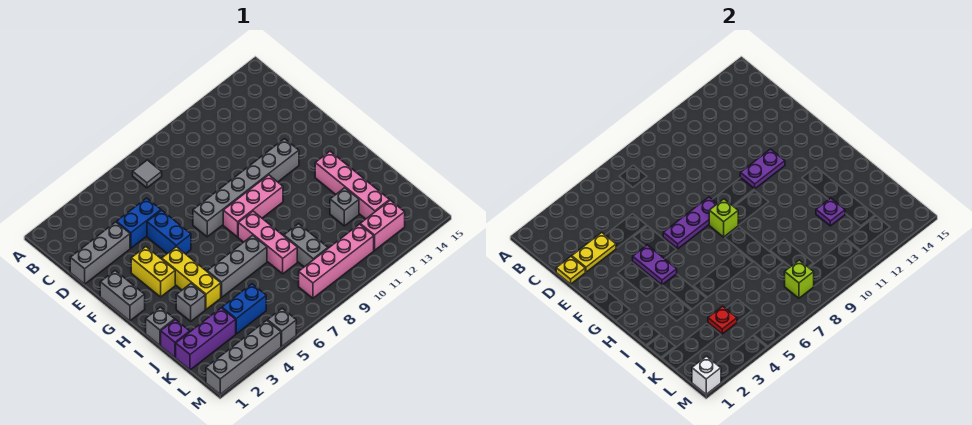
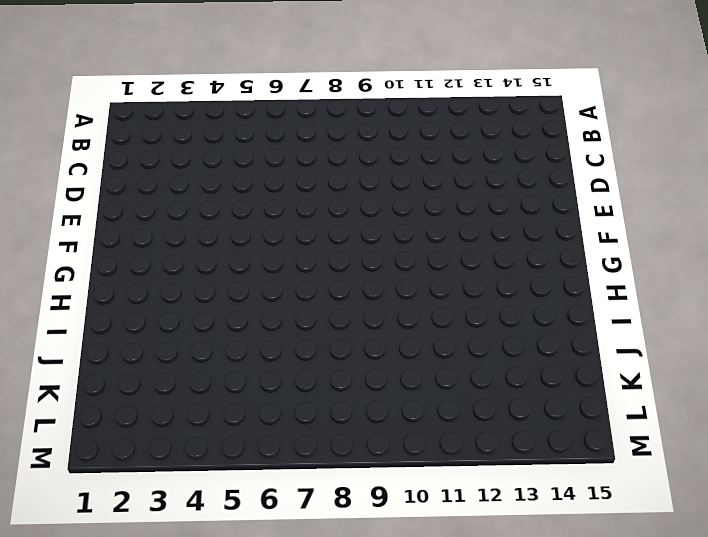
none -> grey tile B7 level 1
none -> grey brick D1:D3 level 1
none -> blue brick D4:D5 level 1
none -> blue brick E5:F5 level 1

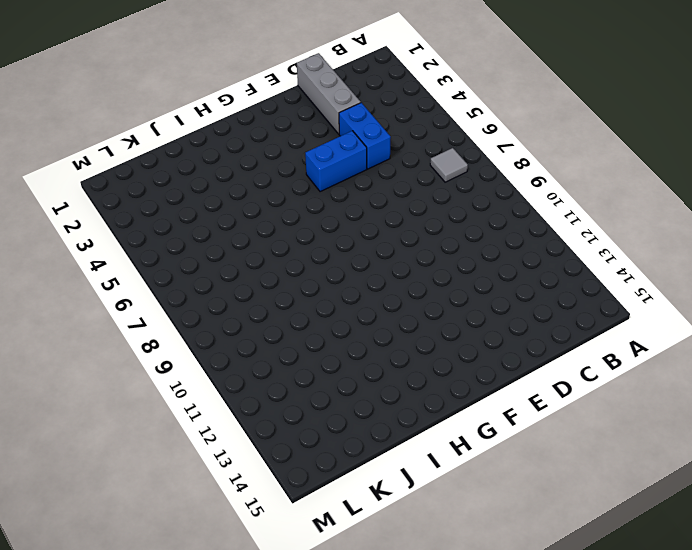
none -> grey brick F1:G1 level 1
none -> yellow brick F3:G3 level 1
none -> grey brick F7:F12 level 1
none -> yellow brick G4:I4 level 1

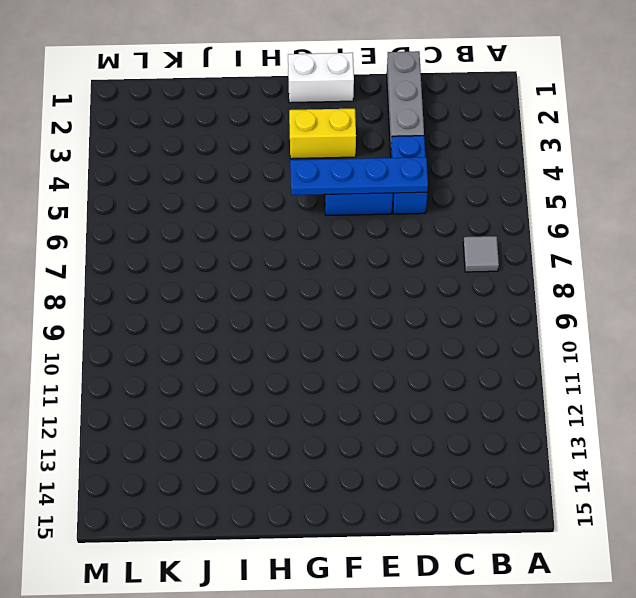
blue plate D5:G5 level 2 -> none
white brick F1:G1 level 1 -> grey brick F1:G1 level 1
none -> grey brick F7:F12 level 1
none -> yellow brick G4:I4 level 1
none -> pink brick G8:G10 level 1
none -> pink brick H8:J8 level 1

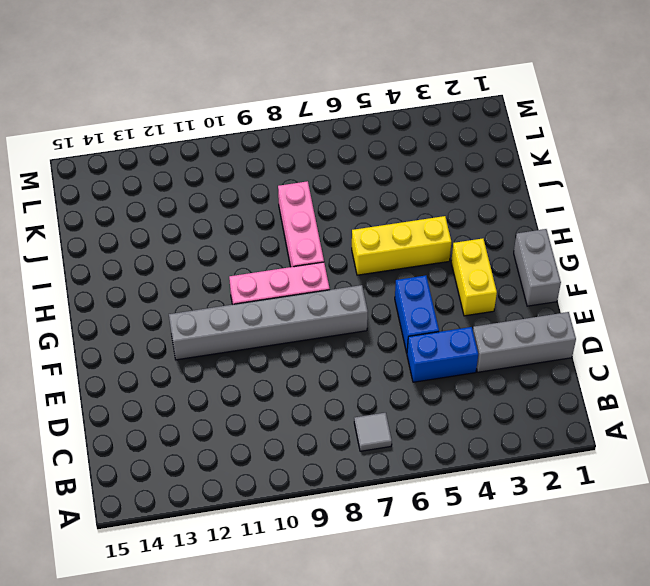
yellow brick H4:H6 level 1 -> yellow brick G4:I4 level 1
none -> pink brick H13:K13 level 1
none -> grey brick I1 level 1
none -> grey brick I3 level 1
none -> grey brick I5:I7 level 1

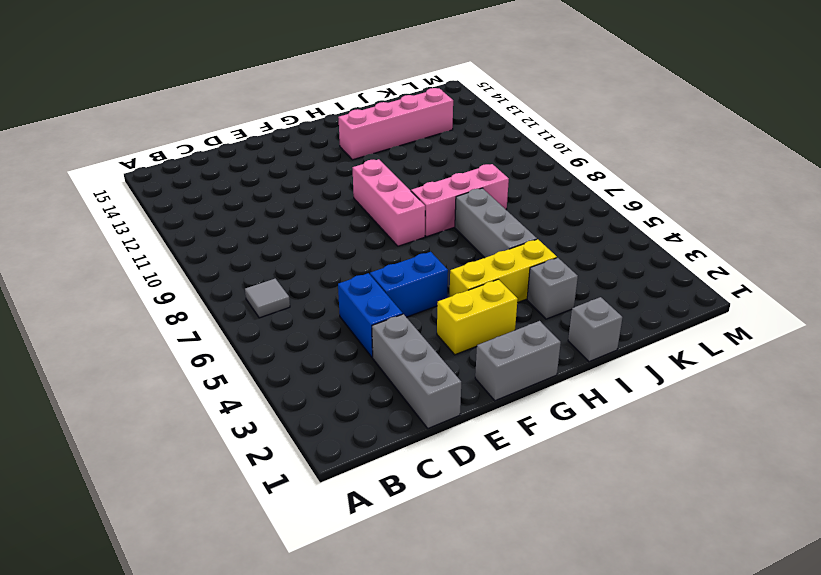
none -> grey brick F7:F12 level 1
none -> purple brick J1 level 1
none -> grey brick J9:K9 level 1
none -> grey brick J12 level 1

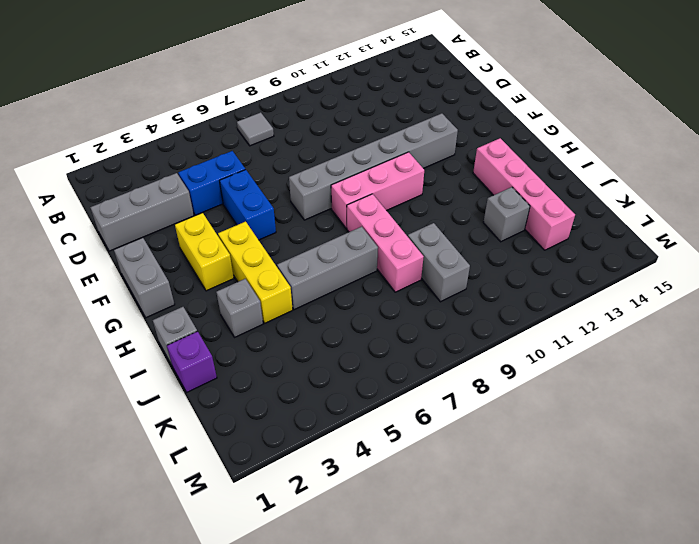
none -> purple brick K1:K3 level 1
none -> blue brick K4:K5 level 1
none -> pink brick L8:L11 level 1
none -> pink brick L12:L13 level 1

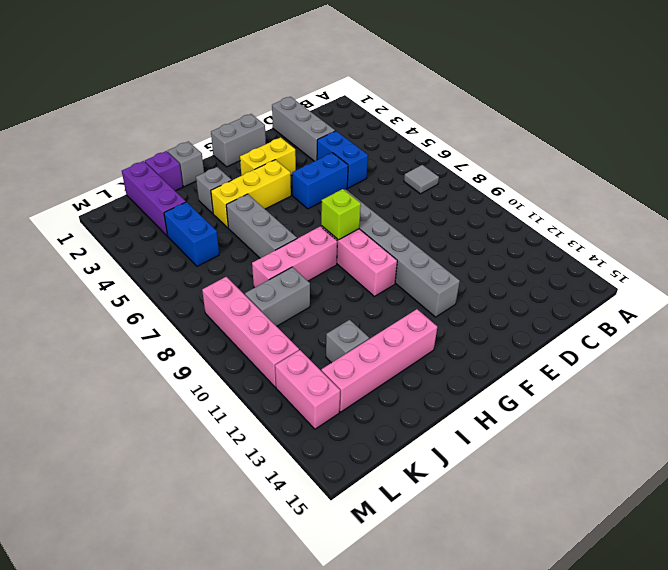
none -> grey brick M1:M4 level 1
none -> grey brick M5 level 1
none -> yellow plate D1 level 2
none -> yellow plate D2:D3 level 2

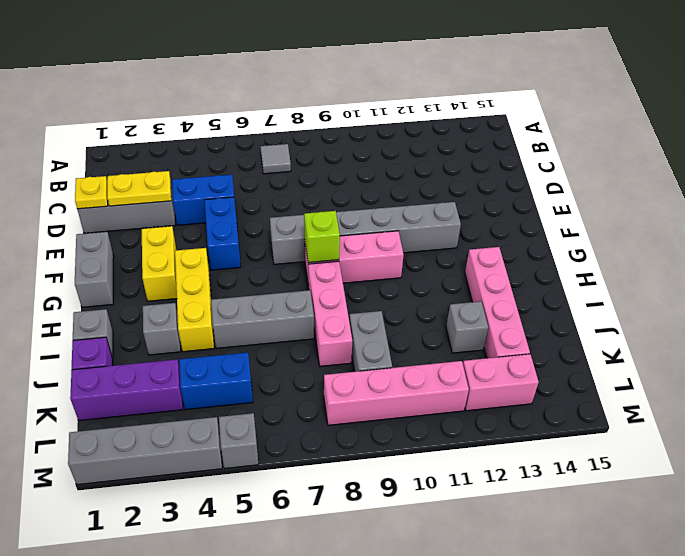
none -> purple plate F4:G4 level 2
none -> purple plate F6:F8 level 2
none -> purple plate F11:F12 level 2
none -> purple plate J12 level 2

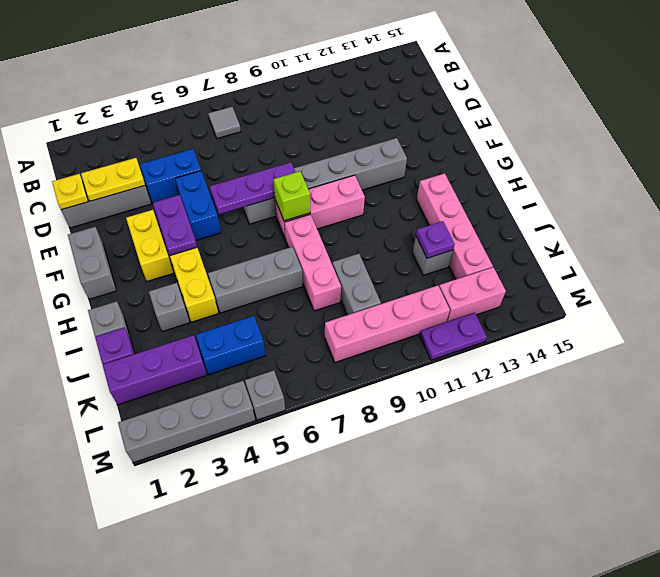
purple plate M11:M12 level 1 -> purple plate F11:F12 level 2
none -> red plate K4 level 2
none -> lime brick L8 level 2
none -> white brick M1 level 2

